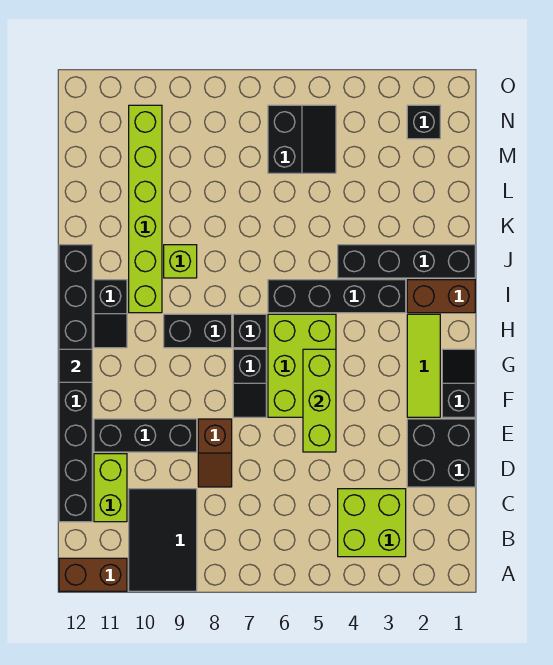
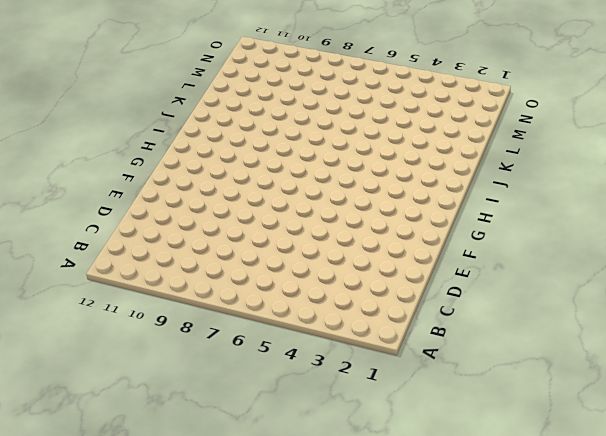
none -> black tile A9:C10 level 1
none -> brown brick A11:A12 level 1
none -> lime brick B3:C4 level 1

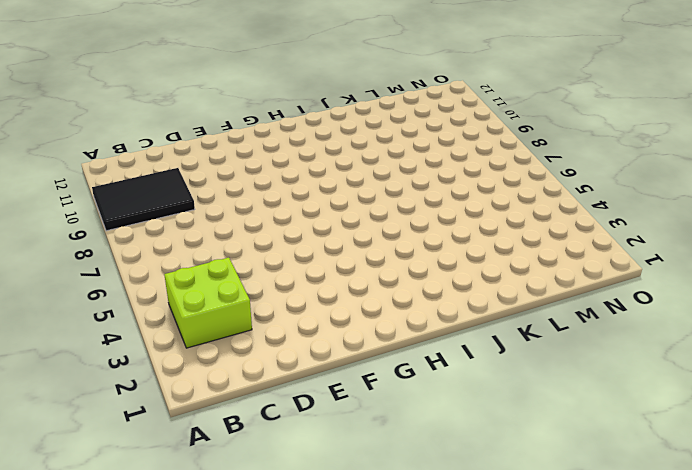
none -> brown brick A11:A12 level 1
none -> lime brick C11:D11 level 1
none -> black brick C12:J12 level 1

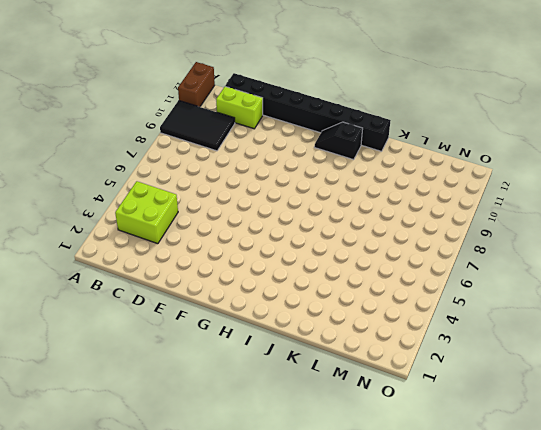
none -> black brick D1:E2 level 1
none -> brown slope D8:E8 level 1 top E
none -> black brick E9:E11 level 1

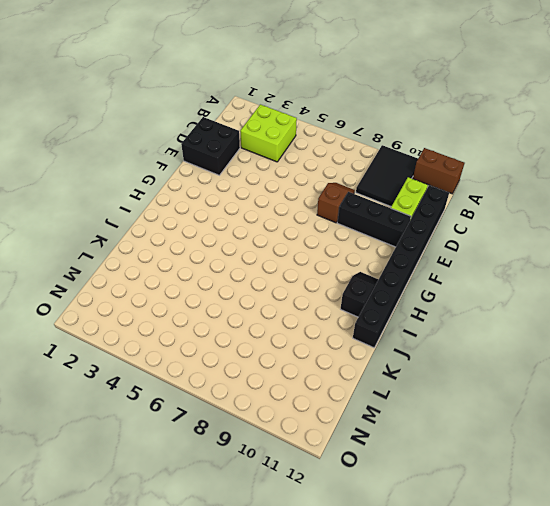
none -> black slope F1:G1 level 1 top F
none -> lime tile F2:H2 level 1
none -> lime brick F5:H6 level 1

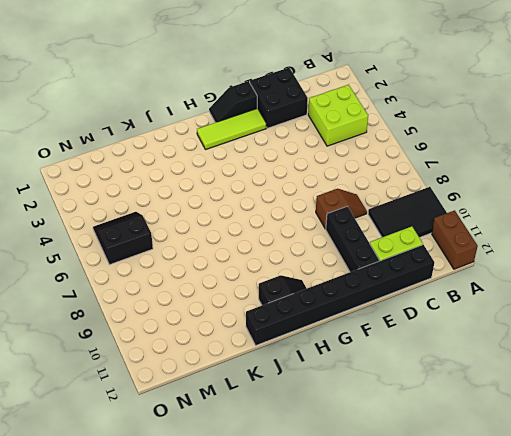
none -> lime brick F5:H6 level 1
none -> black slope F7:G7 level 1 top G
none -> black brick H7 level 1

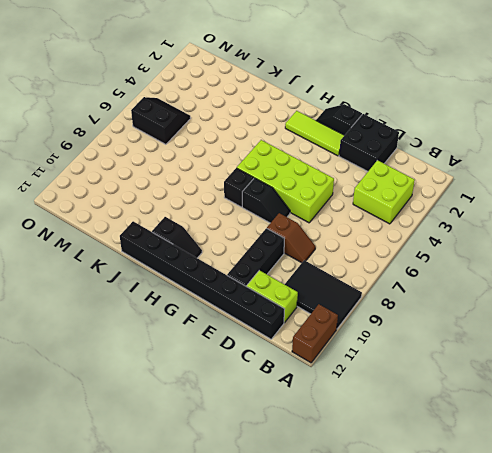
lime brick E5:H6 level 1 -> lime brick F5:H6 level 1
none -> black brick H8:H9 level 1
none -> brown brick I1:I2 level 1
none -> black brick I3:I6 level 1

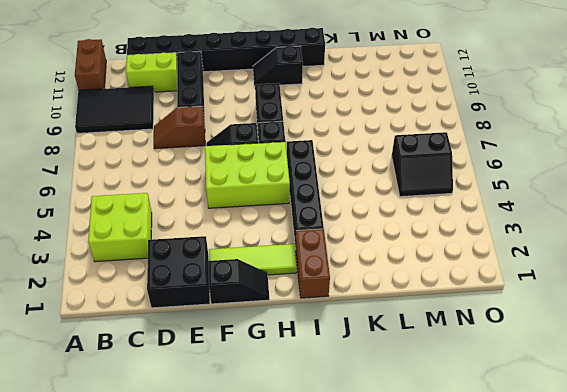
none -> lime brick I10:N10 level 1
none -> black brick J1:J4 level 1
none -> lime brick J9 level 1

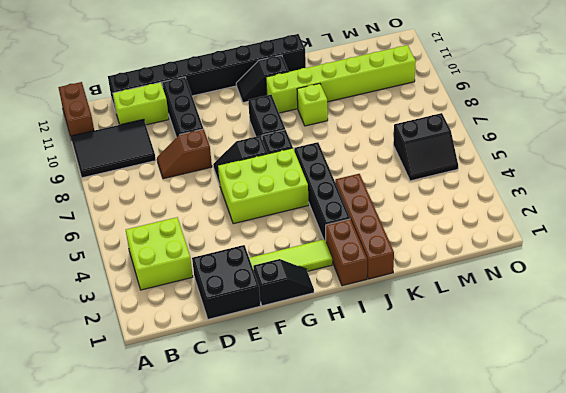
brown brick J1:J4 level 1 -> black brick J1:J4 level 1
none -> black brick N2 level 1
none -> lime brick E5:G5 level 2
none -> black tile G12 level 2

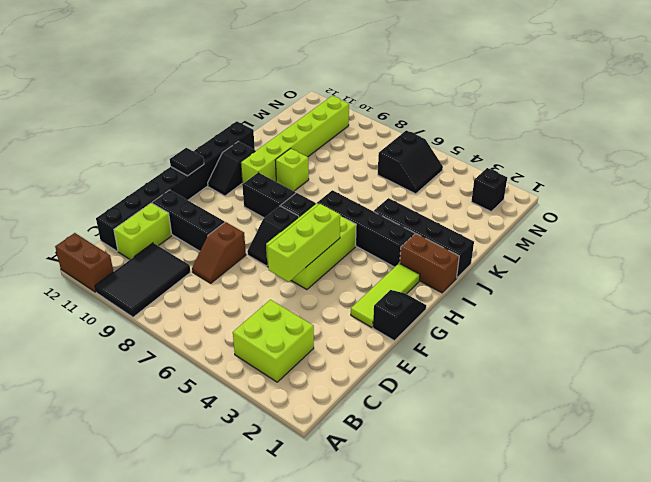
none -> black brick D1:E2 level 1

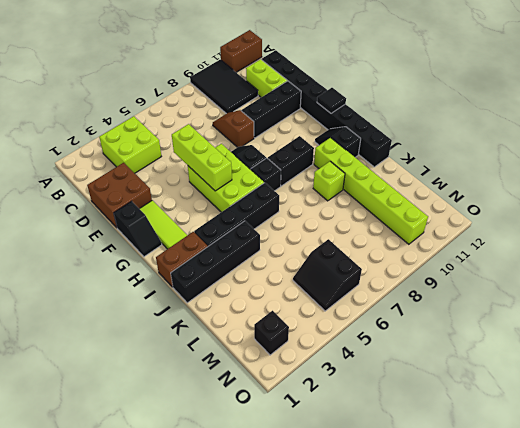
brown brick D1:E2 level 1 -> black brick D1:E2 level 1

